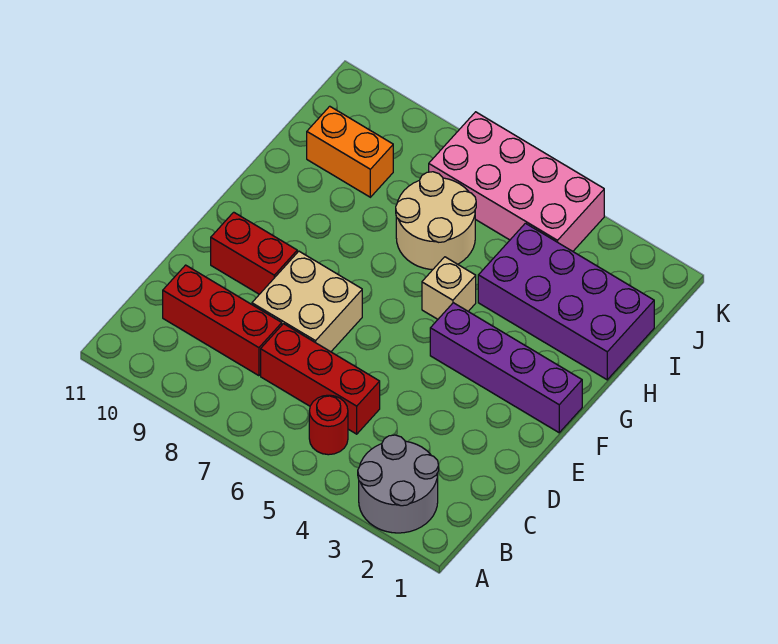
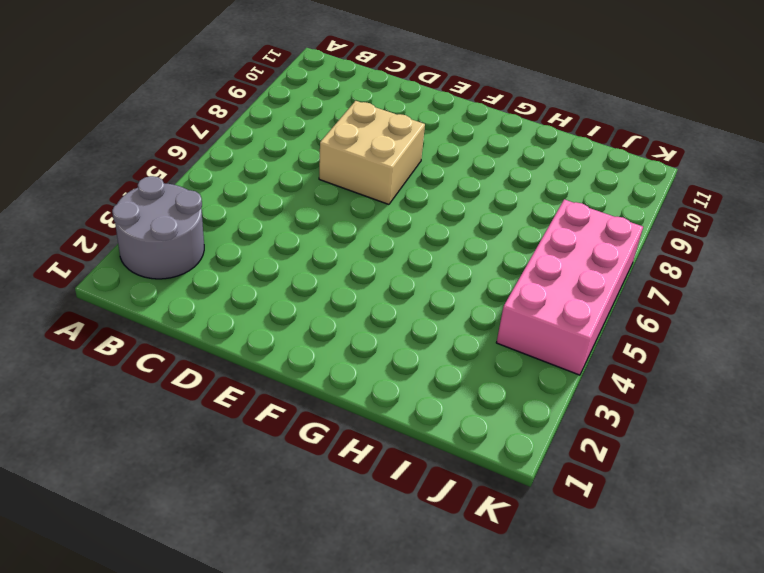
none -> red round brick B5 level 1
none -> red brick C5:C7 level 1
none -> red brick C8:C10 level 1

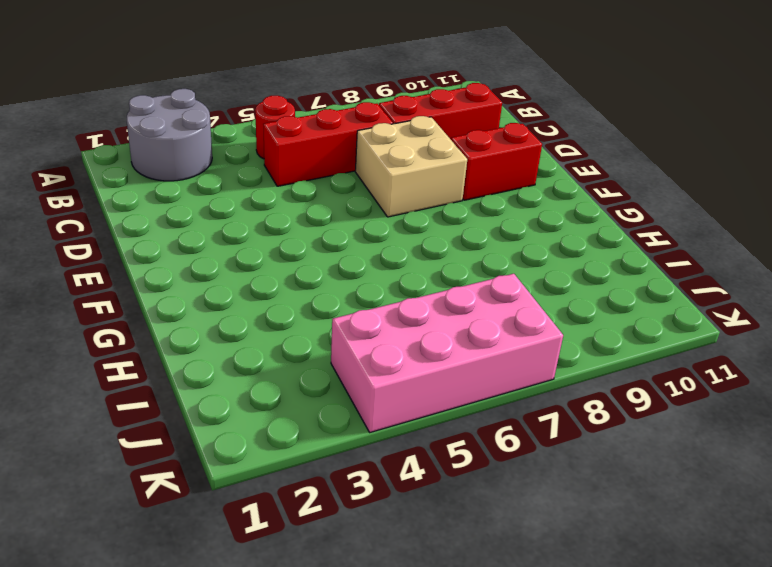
none -> purple brick F1:F4 level 1
none -> tan brick G5 level 1
none -> purple brick H1:I4 level 1

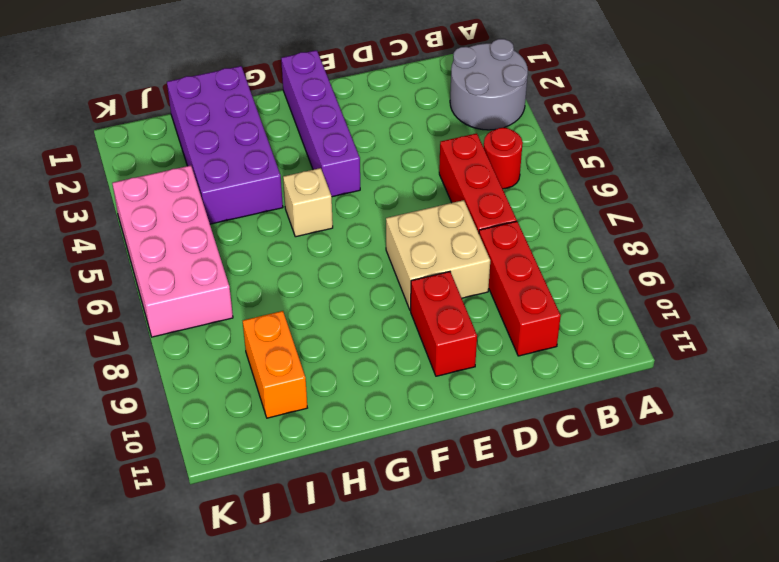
none -> tan round brick H6:I7 level 1

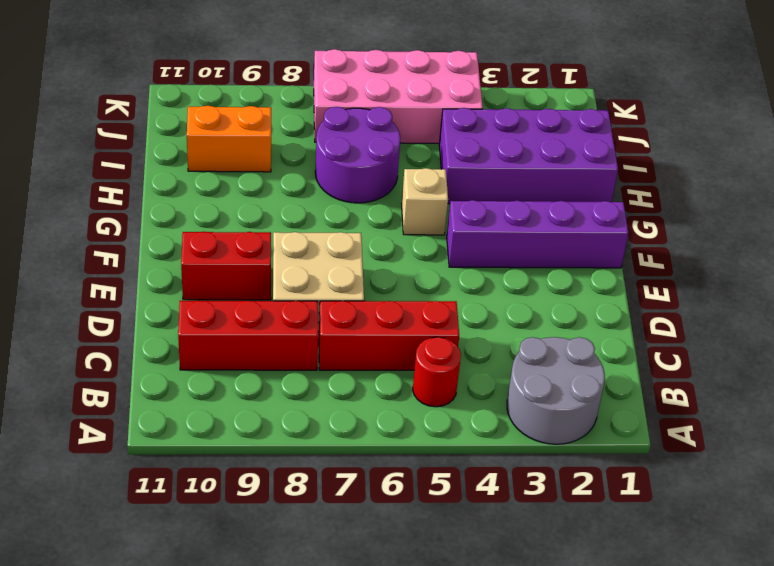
purple round brick H6:I7 level 1 -> tan round brick H6:I7 level 1

